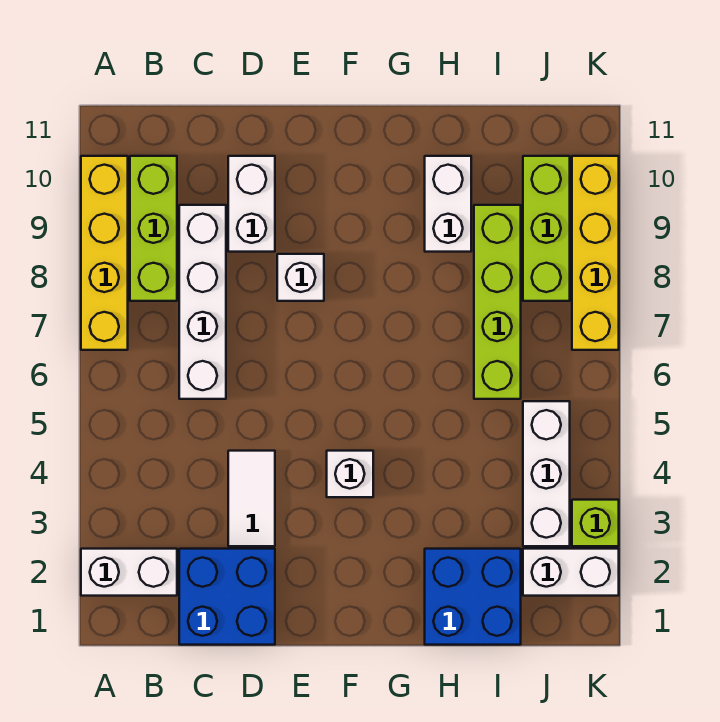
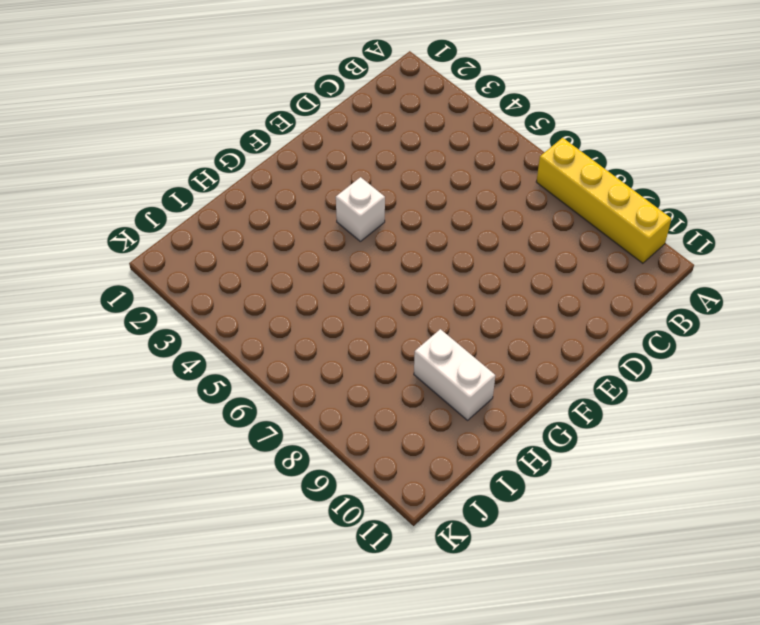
none -> white brick A2:B2 level 1
none -> lime brick B8:B10 level 1
none -> blue brick C1:D2 level 1

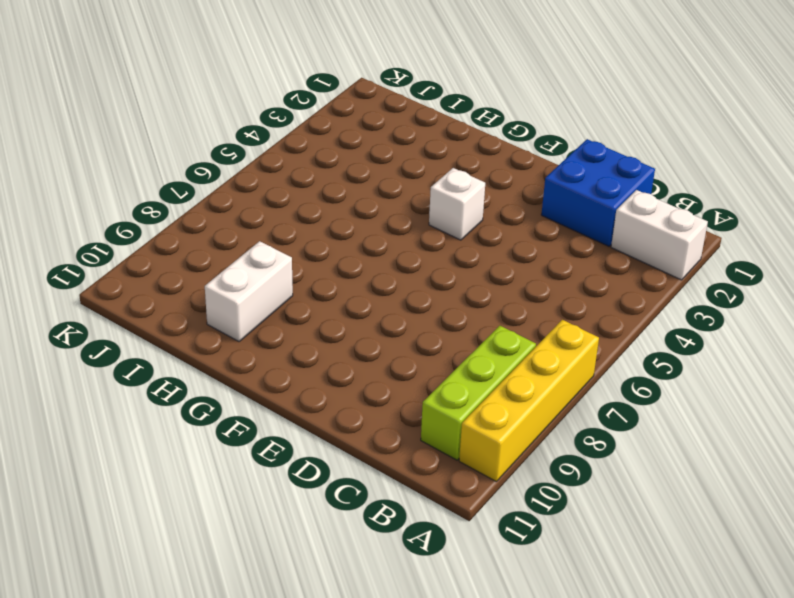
none -> white brick C6:C9 level 1
none -> white tile D3:D4 level 1
none -> white brick D9:D10 level 1

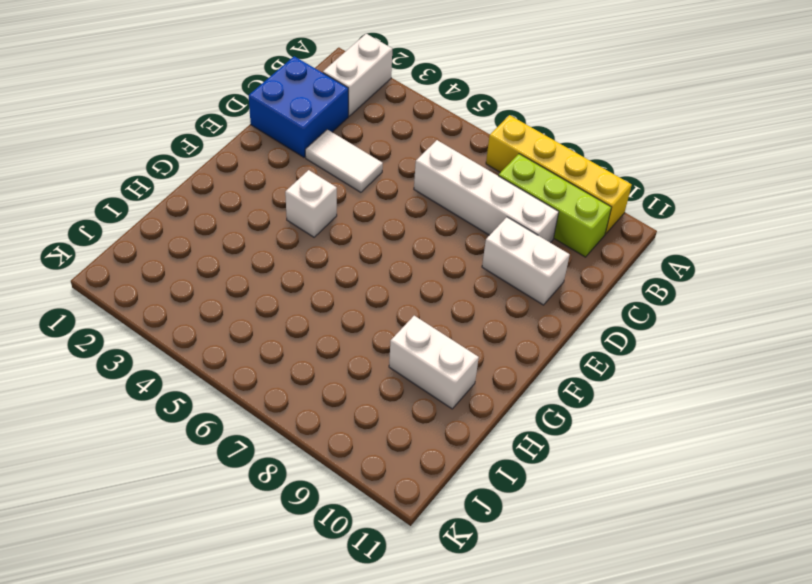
none -> white brick E8 level 1
none -> blue brick H1:I2 level 1
none -> lime brick I6:I9 level 1

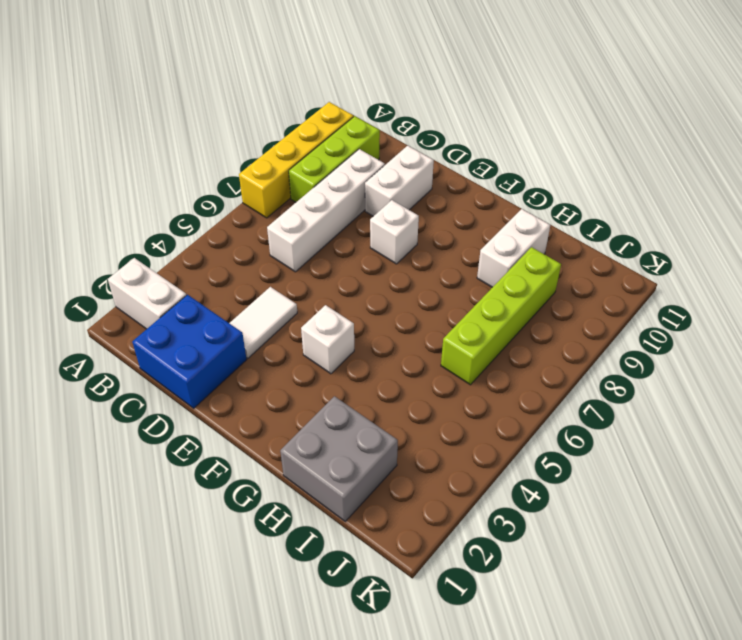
grey brick H1:I2 level 1 -> blue brick H1:I2 level 1
none -> white brick J2:K2 level 1
none -> white brick J3:J5 level 1
none -> lime brick J8:J10 level 1

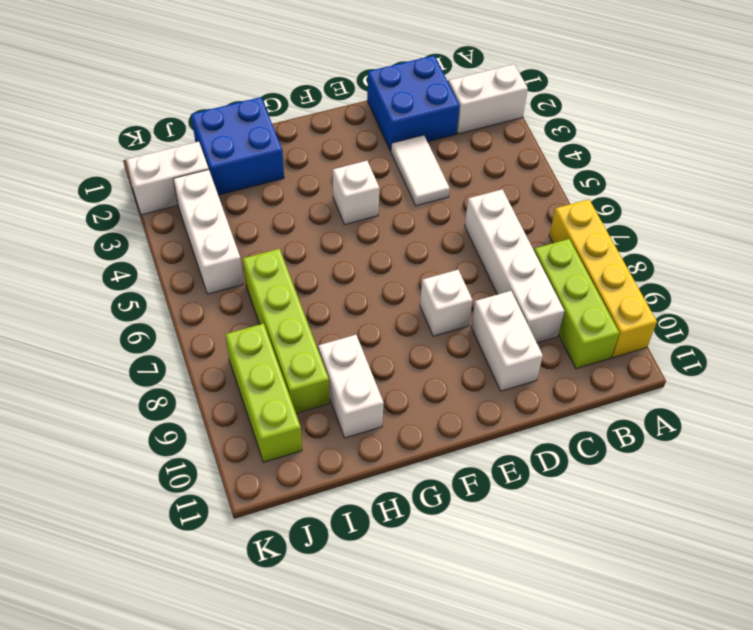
none -> lime brick K3 level 1
none -> yellow brick K7:K10 level 1

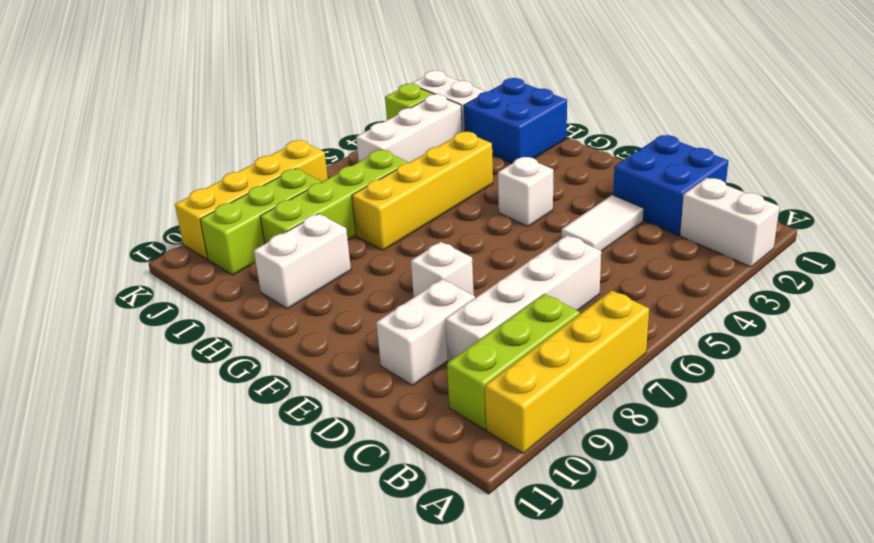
yellow brick H4:H7 level 1 -> none

